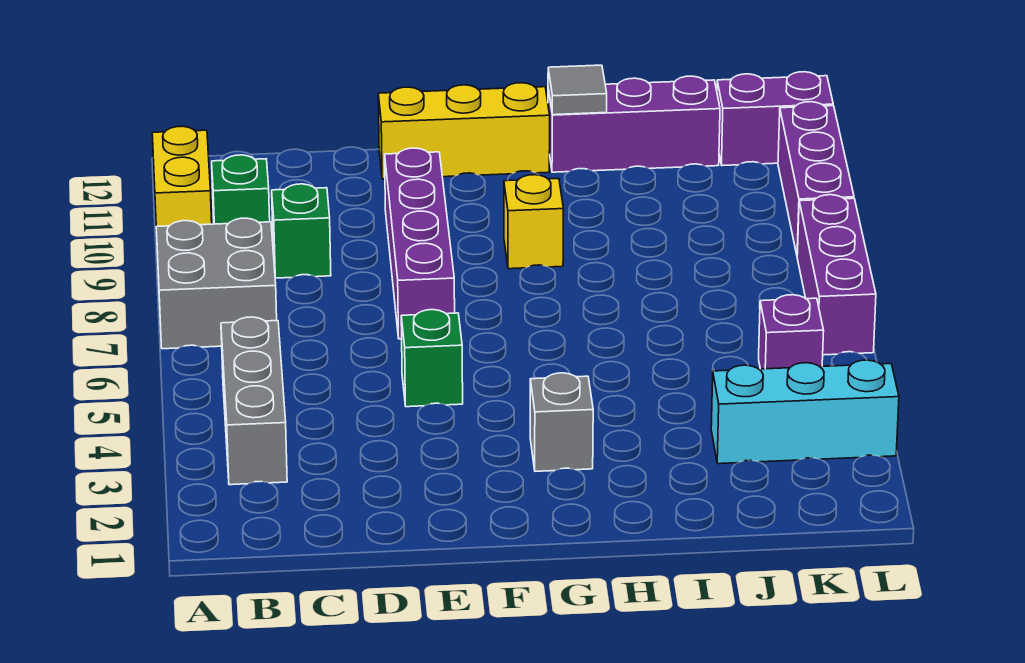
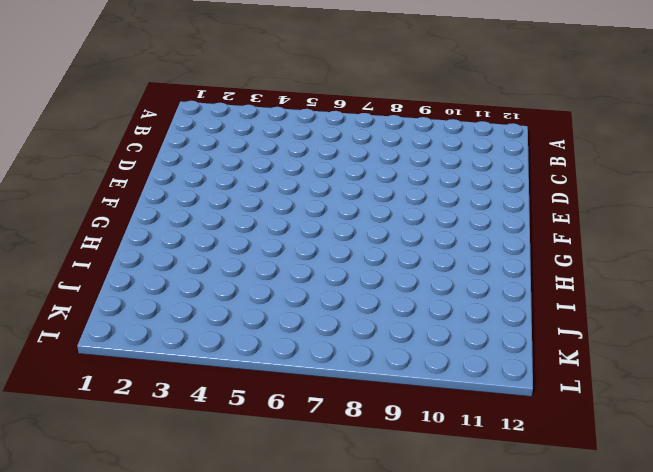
none -> grey brick A7:B8 level 1
none -> yellow brick A10:A11 level 1
none -> grey brick B3:B5 level 1

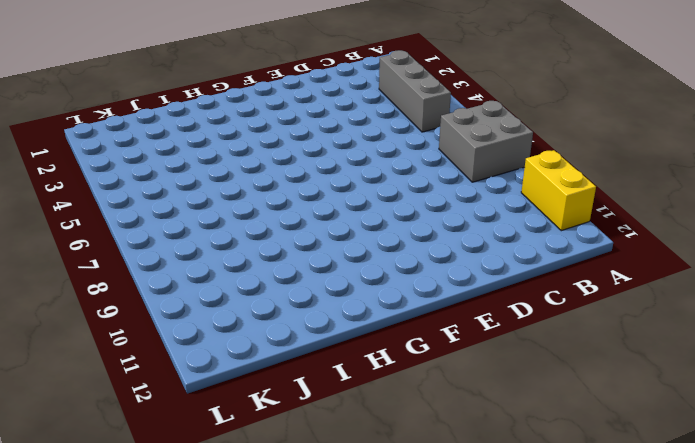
none -> green brick B10 level 1
none -> green brick C9 level 1
none -> green brick E5 level 1

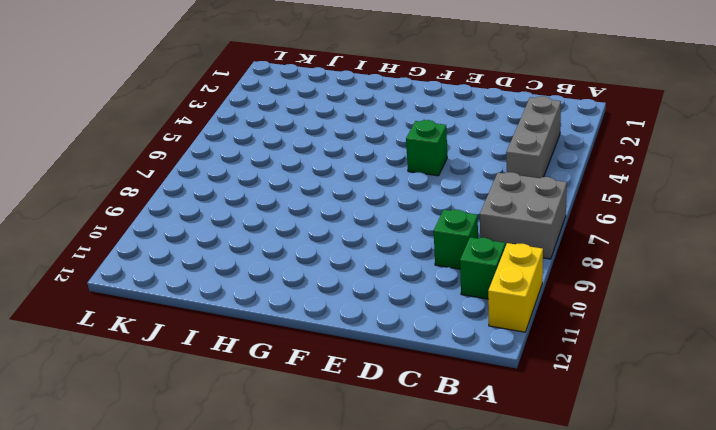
none -> purple brick E7:E10 level 1
none -> yellow brick E12:G12 level 1
none -> grey brick G3 level 1

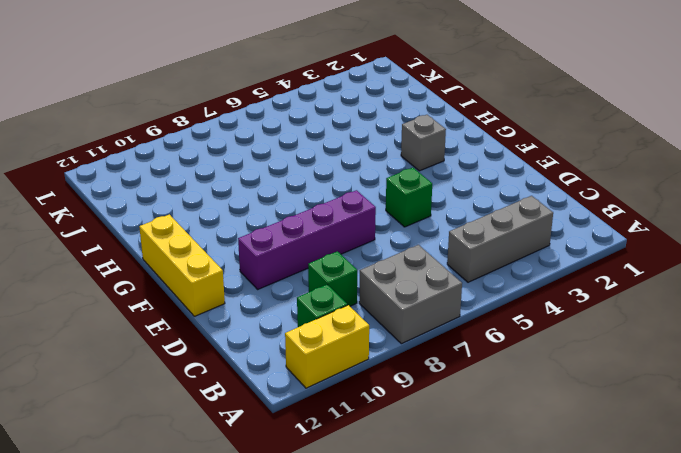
none -> yellow brick G9 level 1
none -> purple brick H12:J12 level 1
none -> cyan brick J3:L3 level 1

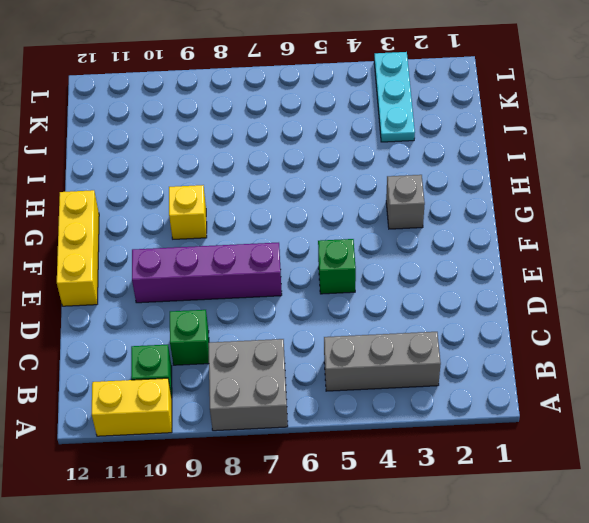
cyan plate J3:L3 level 1 -> cyan brick J3:L3 level 1
none -> purple brick H12:J12 level 1
none -> purple brick K5 level 1
none -> purple brick K12:L12 level 1

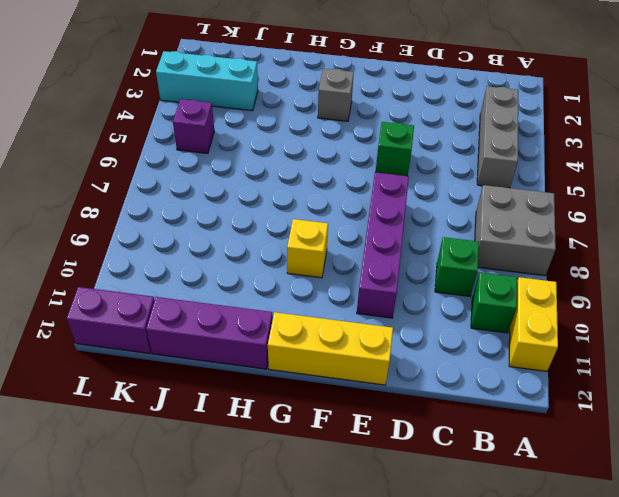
none -> purple brick L6:L8 level 1
none -> purple brick L9:L11 level 1
none -> grey tile H12 level 2

